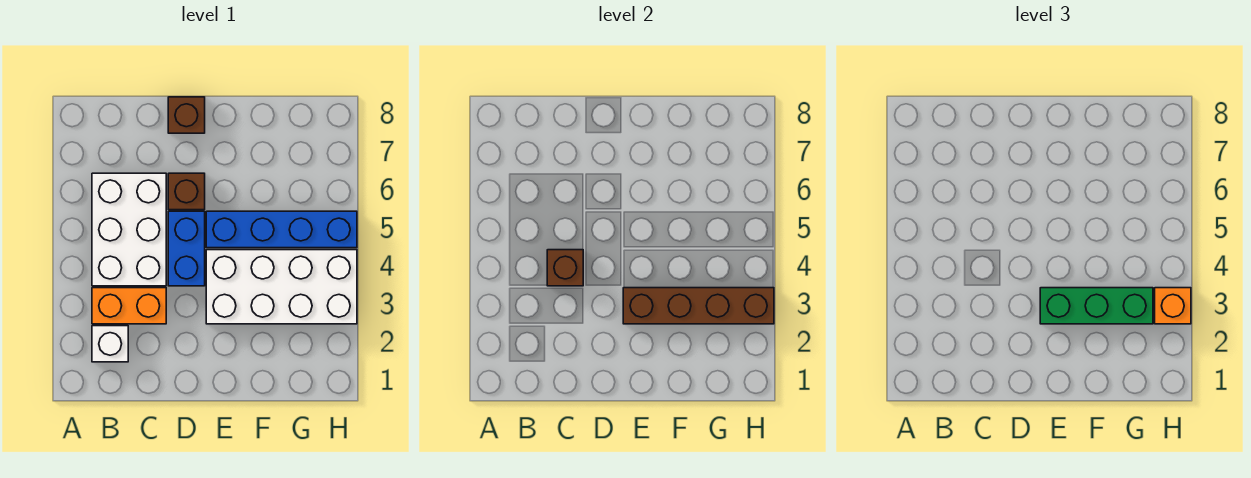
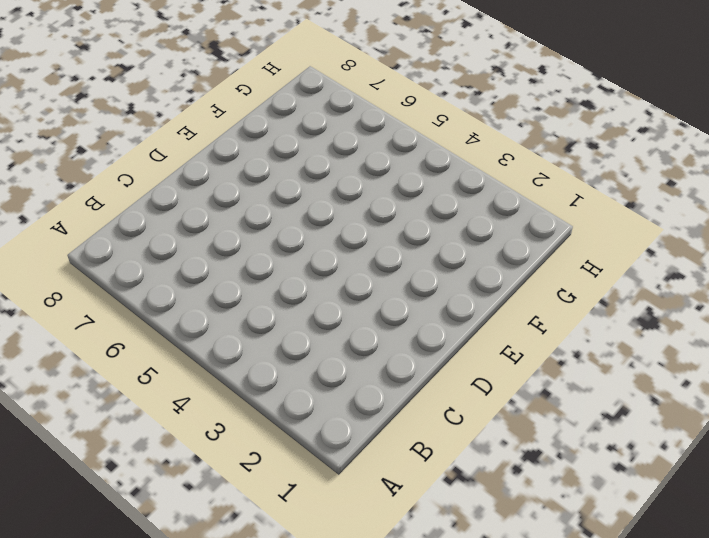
none -> white brick B2 level 1
none -> orange brick B3:C3 level 1
none -> white brick B4:C6 level 1

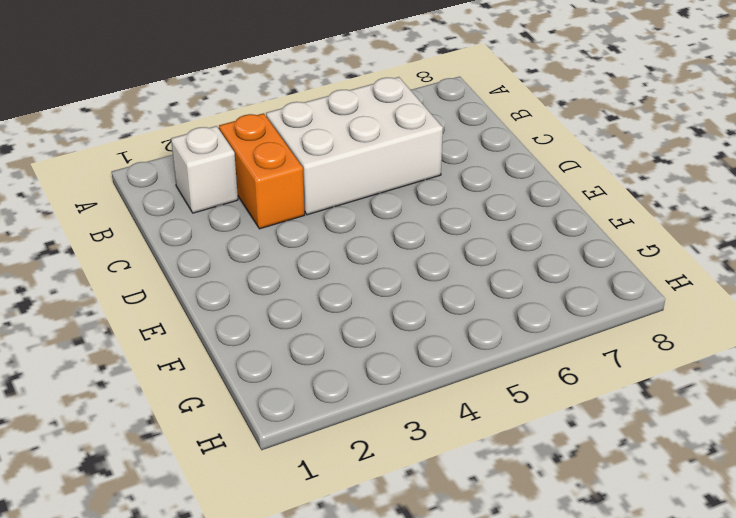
none -> blue brick D4:D5 level 1
none -> brown brick D6 level 1
none -> brown brick D8 level 1

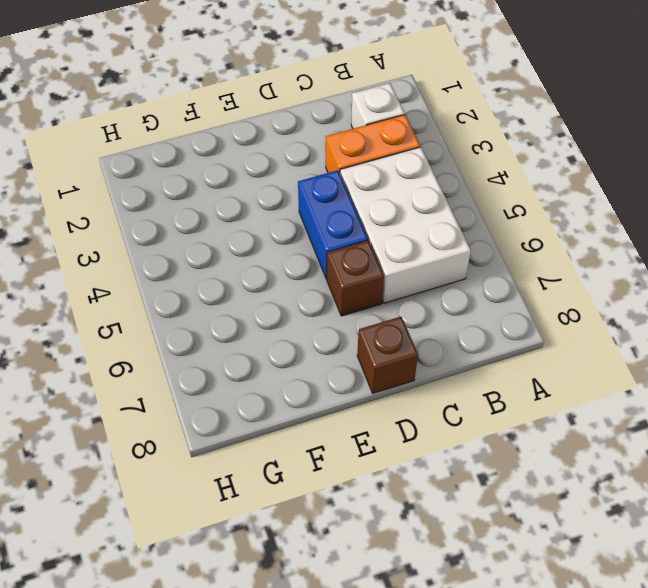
none -> white brick E3:H4 level 1
none -> blue brick E5:H5 level 1
none -> brown brick C4 level 2

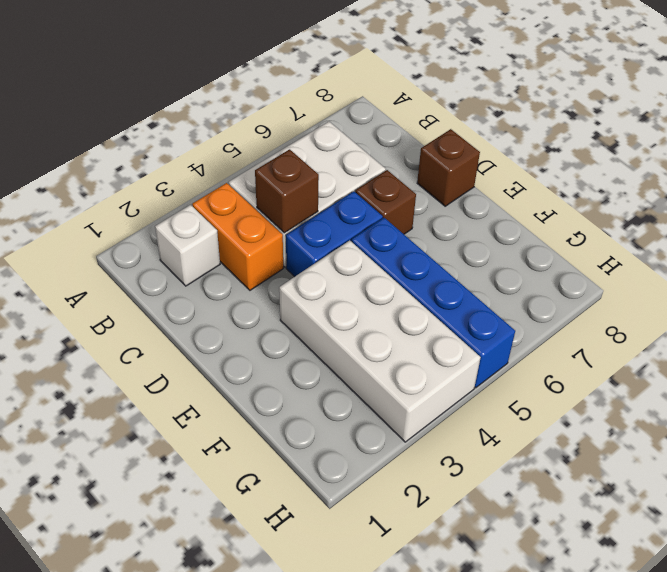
none -> brown brick E3:H3 level 2
none -> green brick E3:G3 level 3
none -> orange brick H3 level 3

